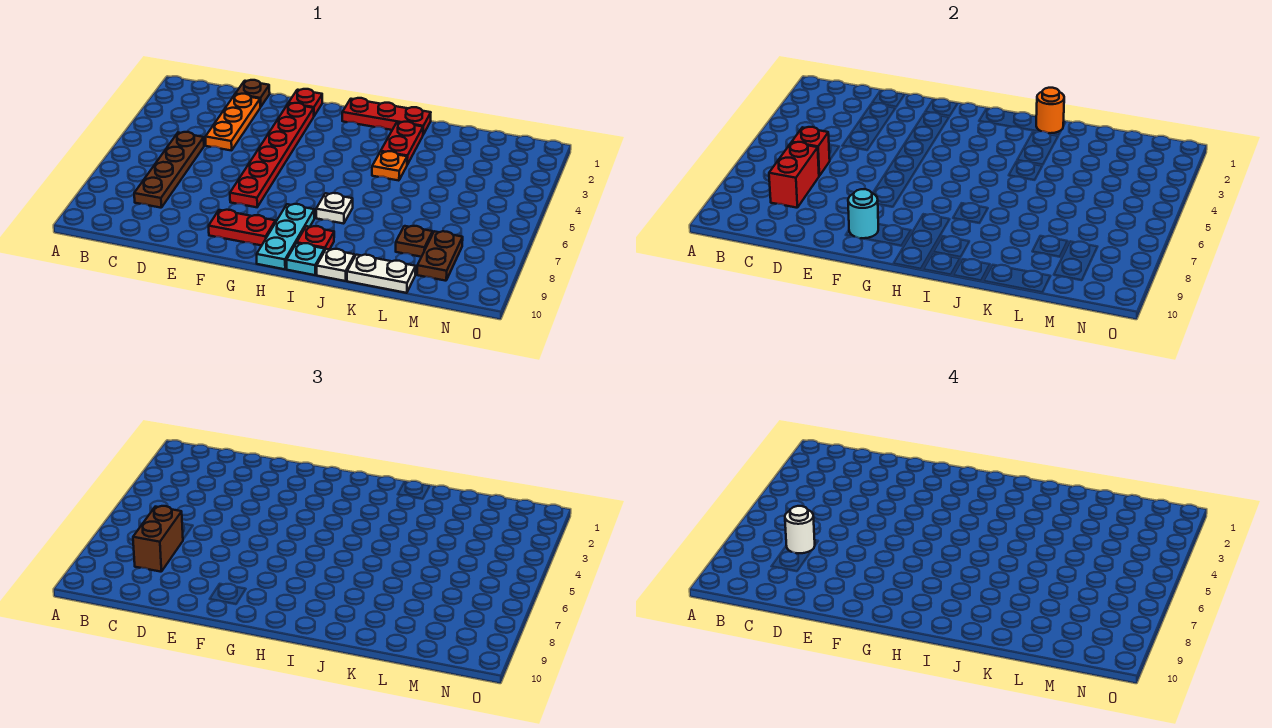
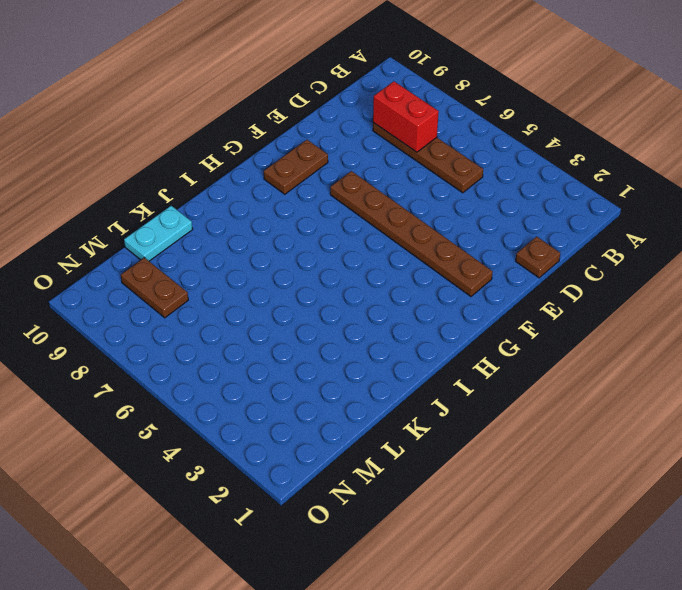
brown plate F2:F7 level 1 -> red plate F2:F7 level 1
brown plate F9:G9 level 1 -> red plate F9:G9 level 1
cyan plate K10:L10 level 1 -> white plate K10:L10 level 1
none -> orange plate D2:D4 level 1
none -> red plate F1 level 1
none -> red plate H1:J1 level 1

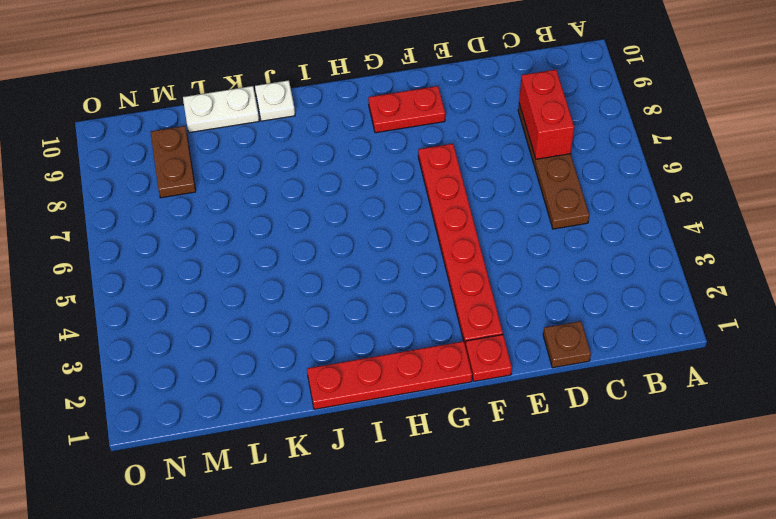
red plate G1:J1 level 1 -> red plate H1:J1 level 1
none -> orange plate D2:D4 level 1
none -> cyan plate H8:H10 level 1
none -> white plate I7 level 1

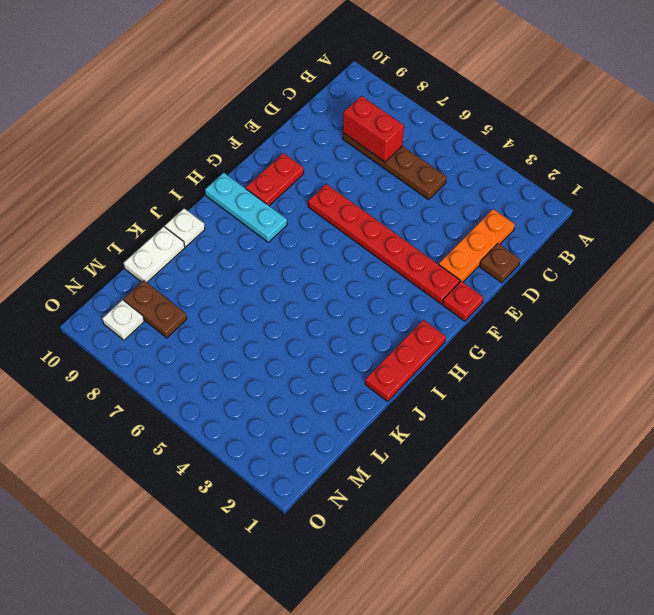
orange plate C2:E2 level 1 -> orange plate D2:D4 level 1
white plate N9 level 1 -> white plate I7 level 1
none -> red plate I9 level 1
none -> cyan plate I10 level 1
none -> red plate J2:J3 level 1

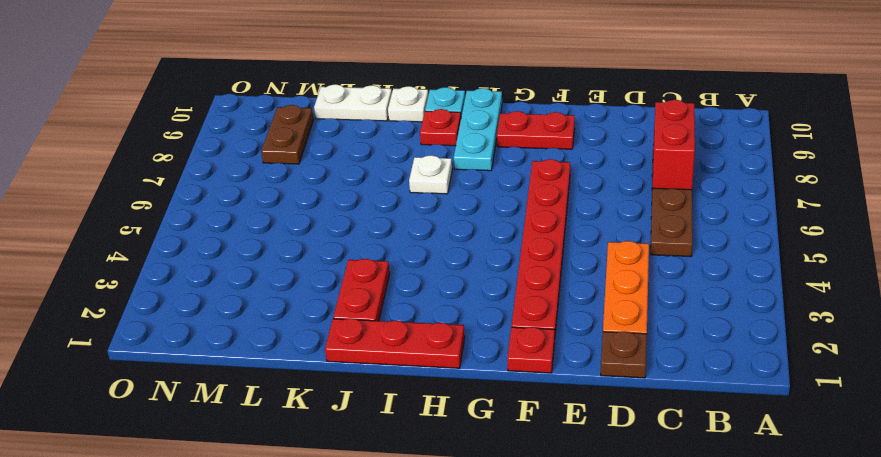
none -> orange plate J4 level 1
none -> brown plate L8 level 1
none -> red brick C6 level 2

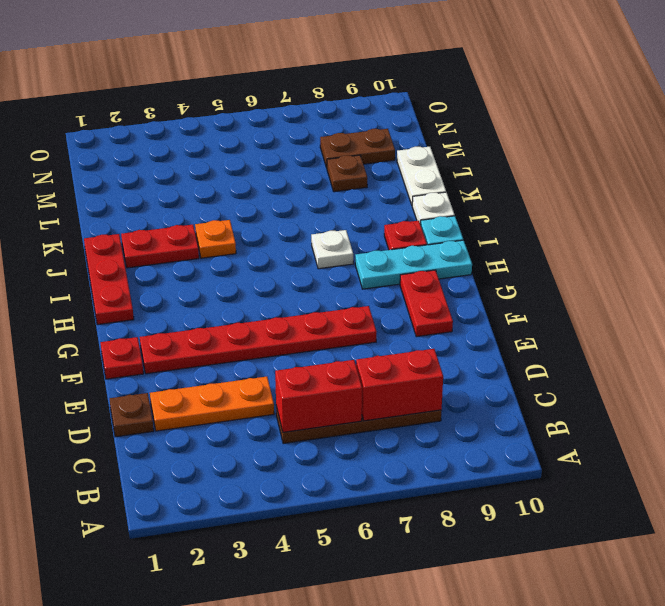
red brick C5:C6 level 2 -> red brick C6 level 2
none -> cyan round brick F9 level 2
none -> orange round brick J1 level 2
none -> brown brick C7:C8 level 3

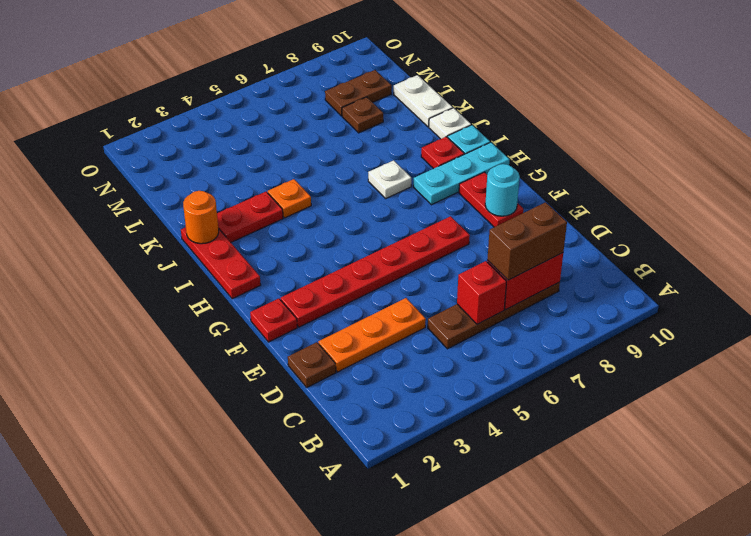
none -> white round brick C7 level 4

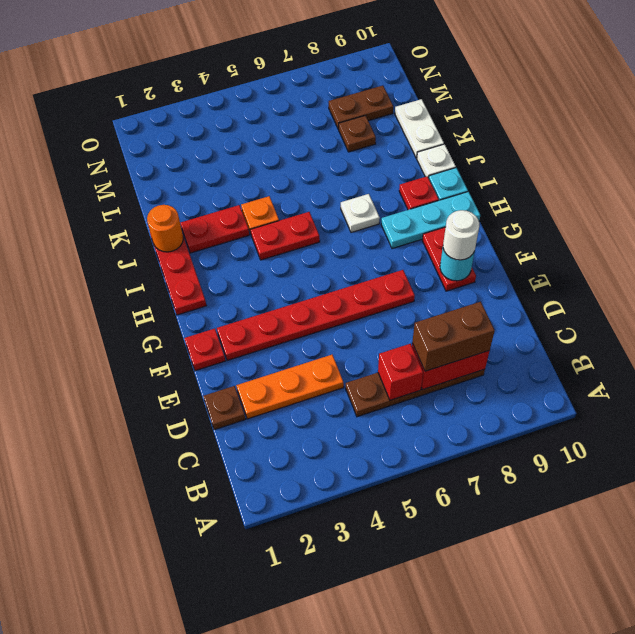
white round brick F9 level 3 -> white round brick C7 level 4
red plate I4:I5 level 1 -> none

